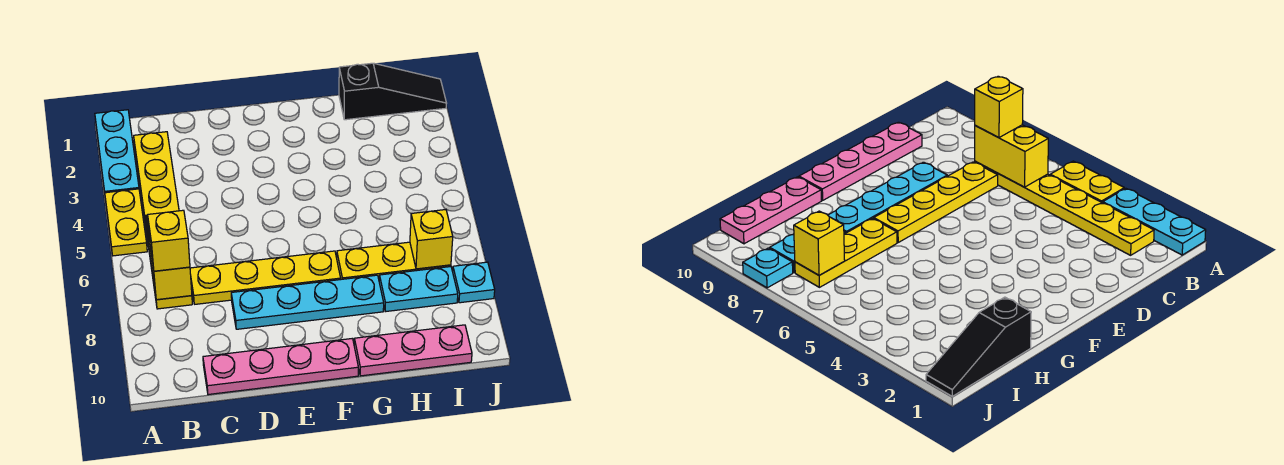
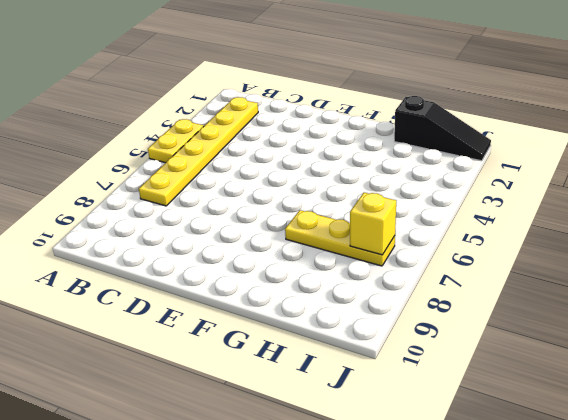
none -> cyan plate A1:A3 level 1
none -> yellow plate C7:F7 level 1
none -> pink plate C10:F10 level 1

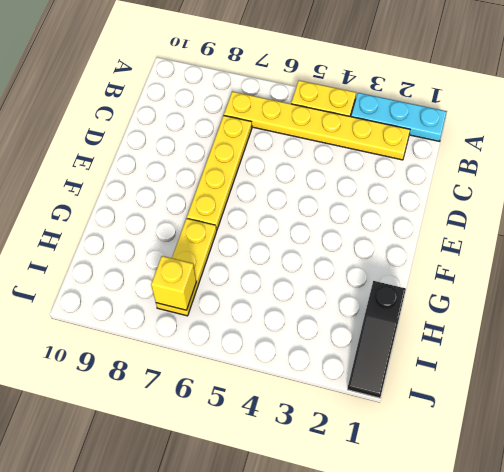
none -> pink plate C10:F10 level 1
none -> cyan plate D8:G8 level 1
none -> pink plate G10:I10 level 1

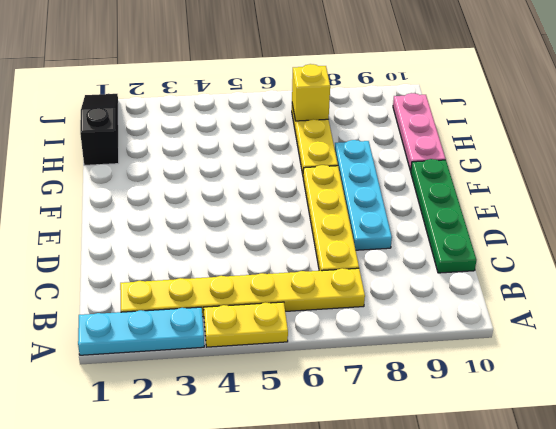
green plate C10:F10 level 1 -> pink plate C10:F10 level 1
none -> cyan plate H8:I8 level 1
none -> cyan plate J8 level 1
none -> yellow brick B6:B7 level 2

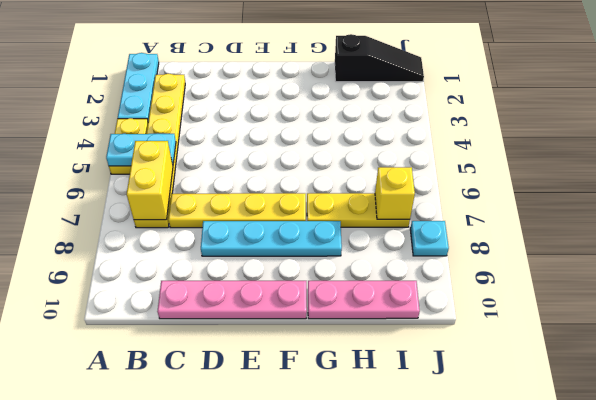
cyan plate A5:B5 level 2 -> cyan plate H8:I8 level 1
none -> yellow brick B7 level 3

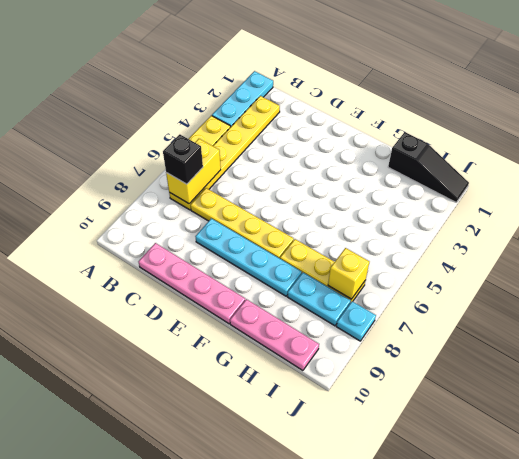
black brick B7 level 3 -> yellow brick B7 level 3

